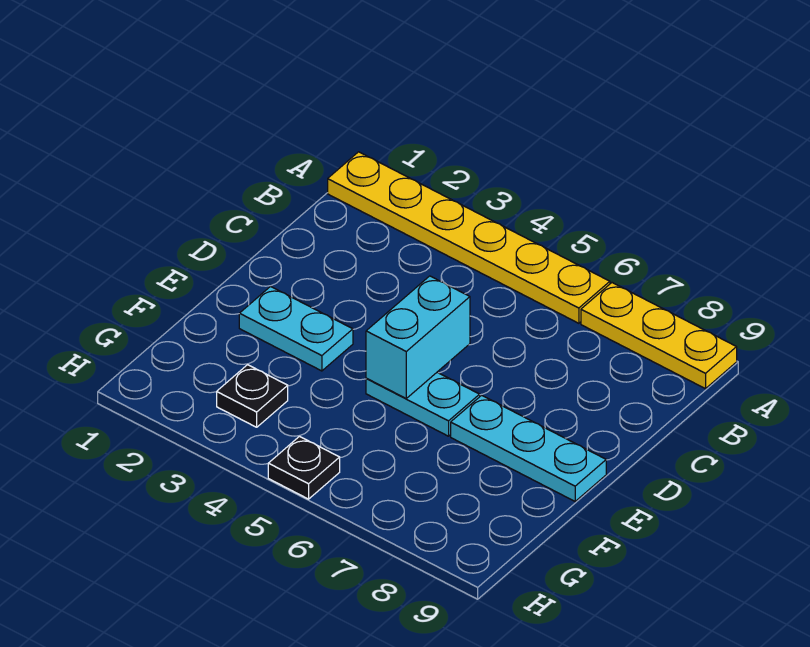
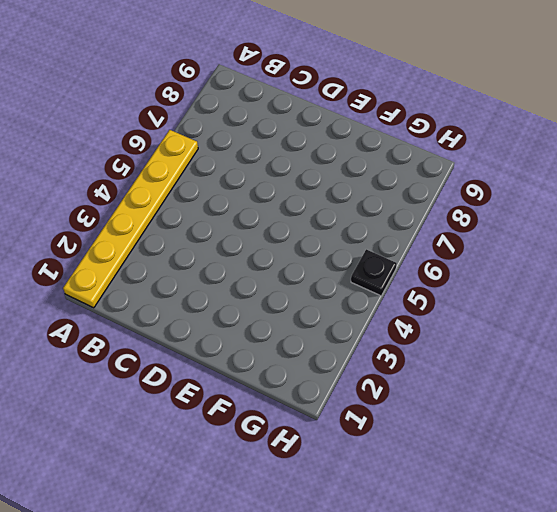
none -> yellow plate A7:A9 level 1
none -> cyan plate E2:E3 level 1

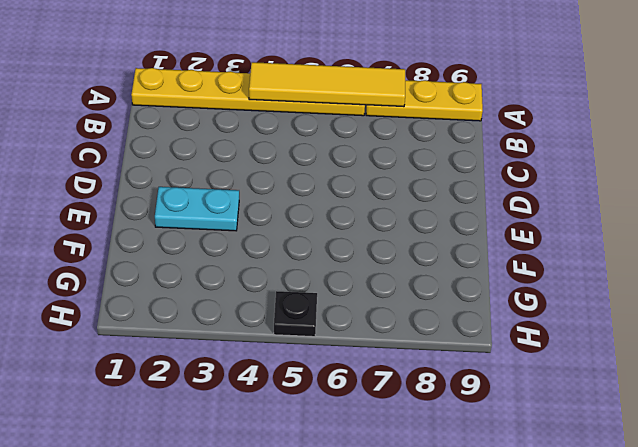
yellow tile A4:A7 level 2 -> none
none -> cyan plate E5:E6 level 1
none -> cyan plate E7:E9 level 1

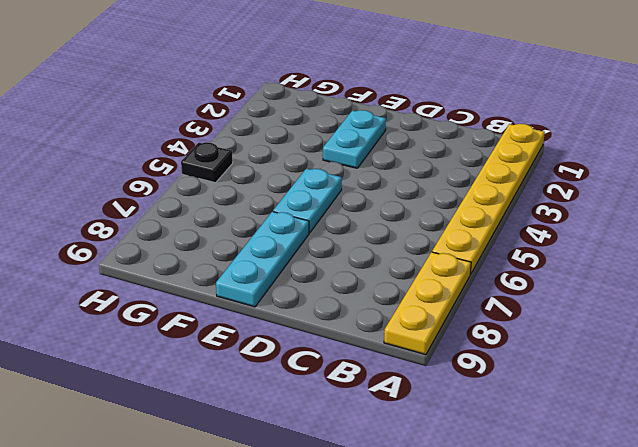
none -> black plate G3 level 1
none -> cyan brick D5:E5 level 2

